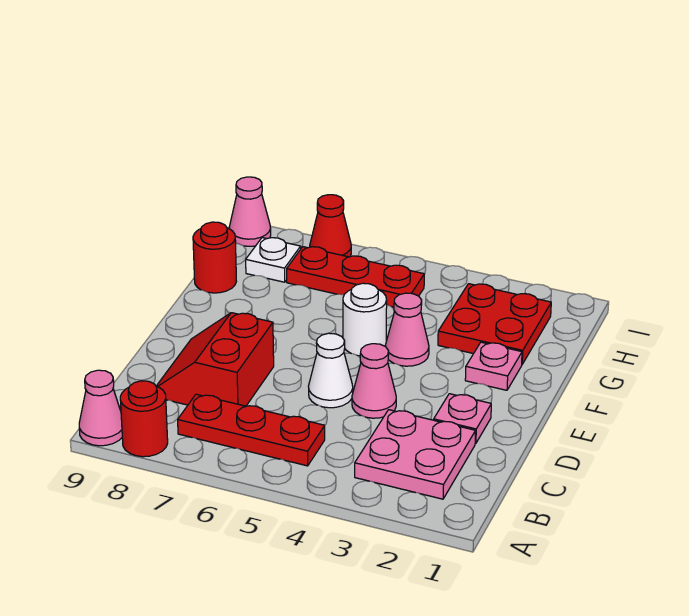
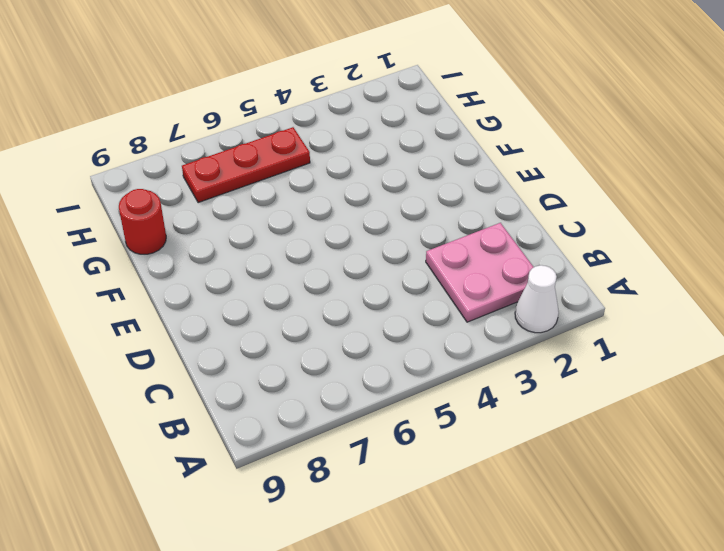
white cone A2 level 1 -> white cone D5 level 1
none -> red round brick A8 level 1
none -> pink cone A9 level 1
none -> red plate B5:B7 level 1

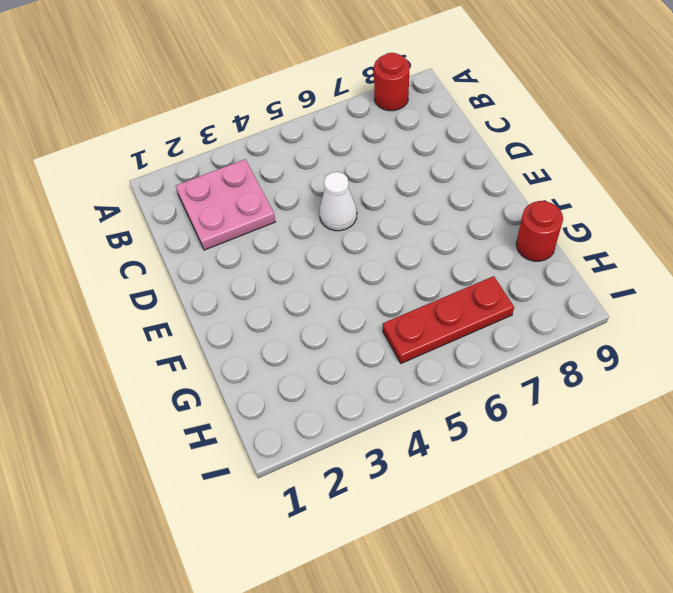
none -> pink cone A9 level 1
none -> red plate B5:B7 level 1
none -> red slope C7:D8 level 1 top 7

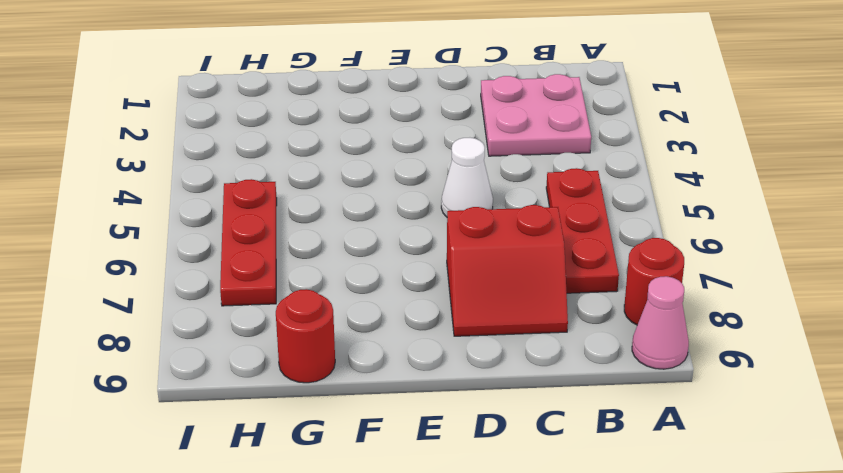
none -> pink plate D2 level 1
none -> pink cone D4 level 1
none -> pink plate F2 level 1

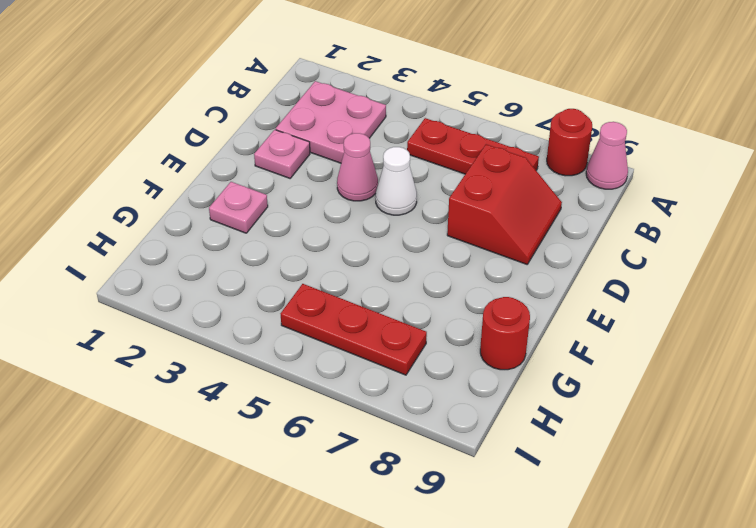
none -> pink cone F4 level 1
none -> white round brick F5 level 1
none -> red plate G2:H3 level 1

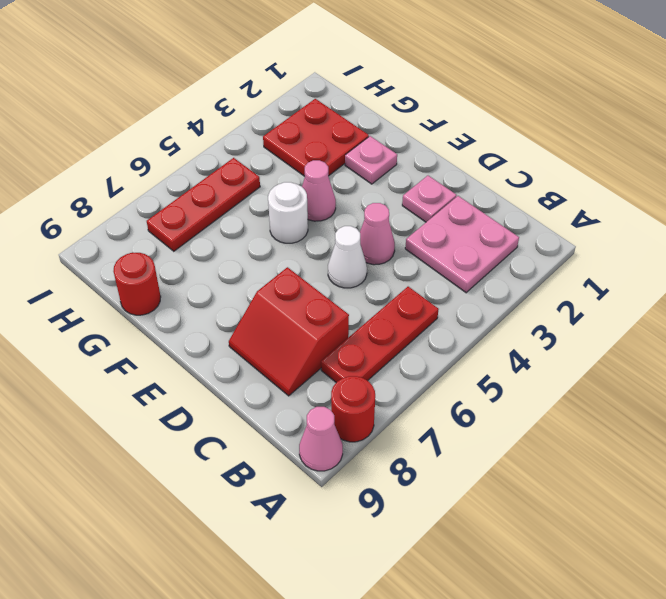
none -> white plate H8 level 1
none -> red cone I7 level 1
none -> pink cone I9 level 1

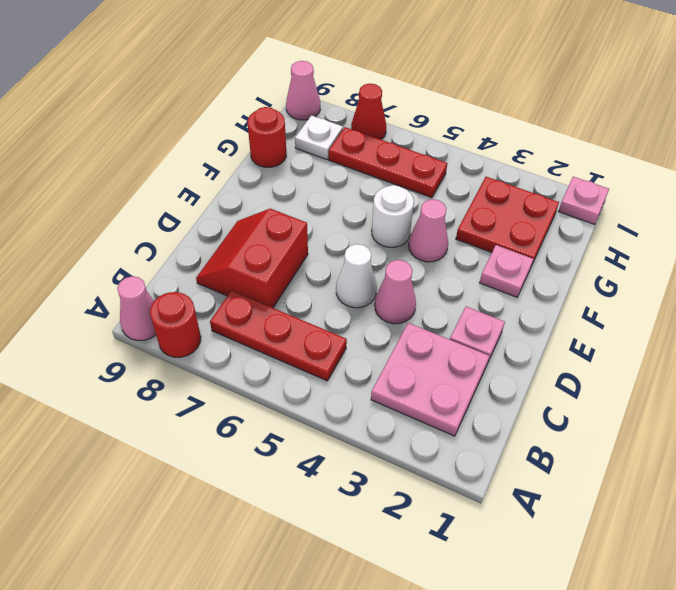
pink plate I1 level 1 -> none

